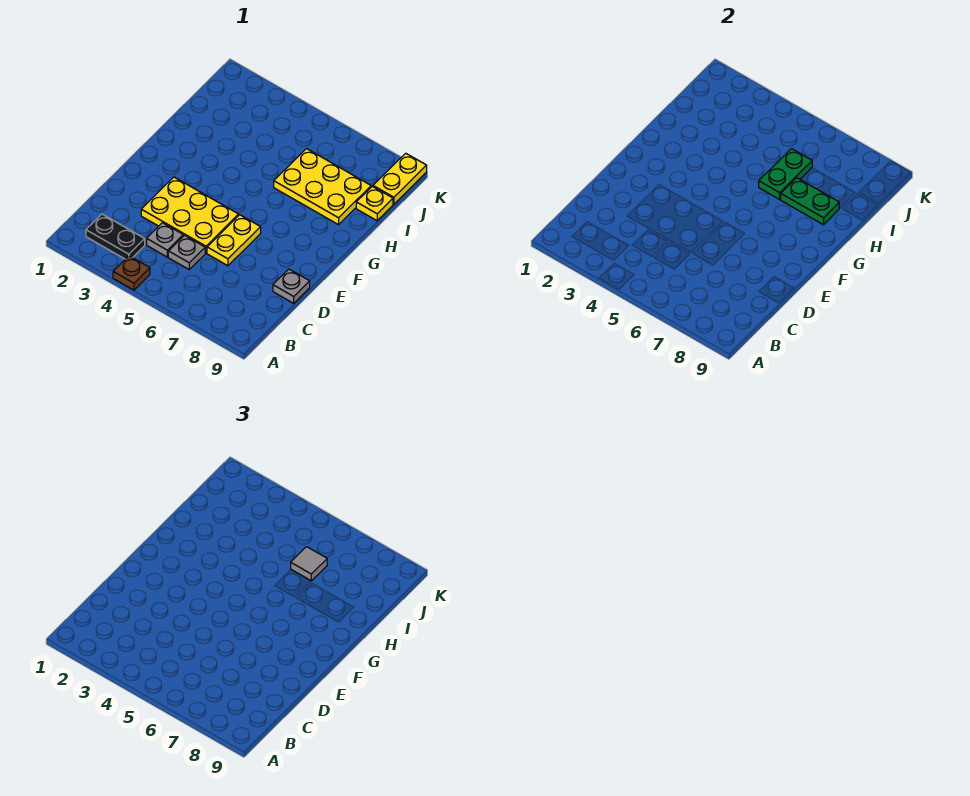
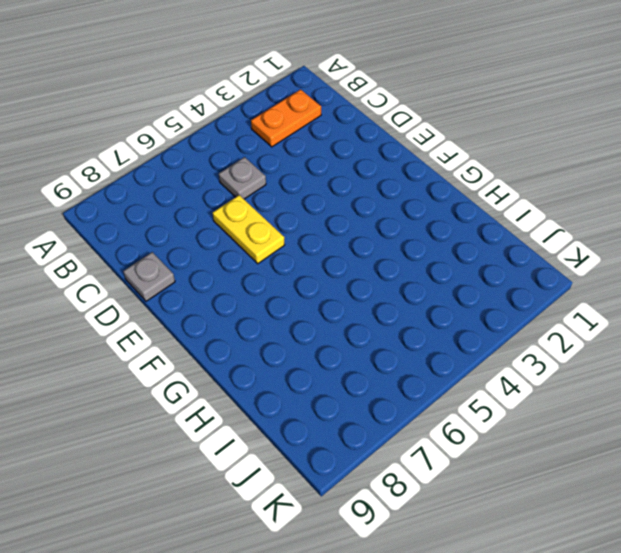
orange plate B2:B3 level 1 -> black plate B2:B3 level 1
none -> brown plate A4 level 1
none -> grey plate C4 level 1
none -> yellow plate D3:E5 level 1

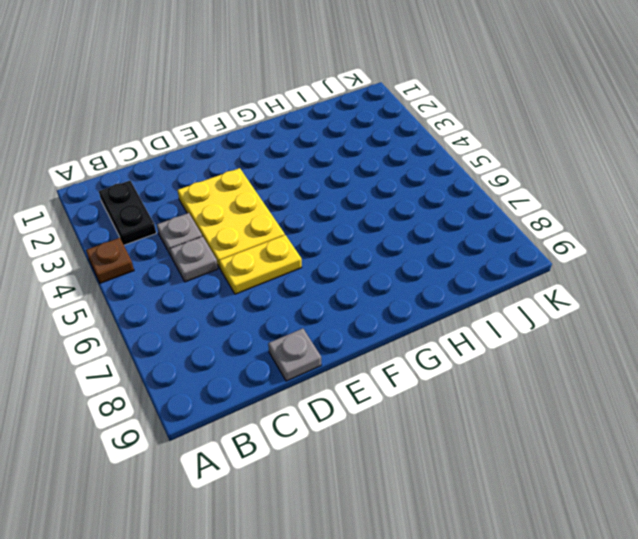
none -> yellow plate H6:I8 level 1
none -> yellow plate I9 level 1
none -> yellow plate J9:K9 level 1

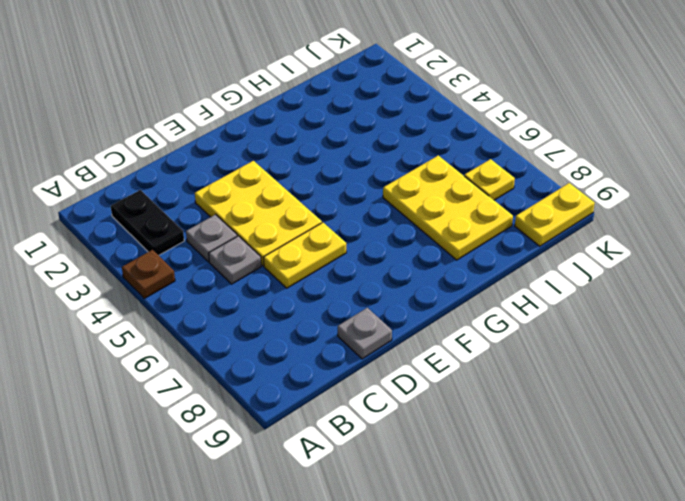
yellow plate J7 level 1 -> yellow plate I9 level 1
none -> green plate H6:I6 level 2
none -> green plate H7:H8 level 2
none -> grey tile I6 level 3

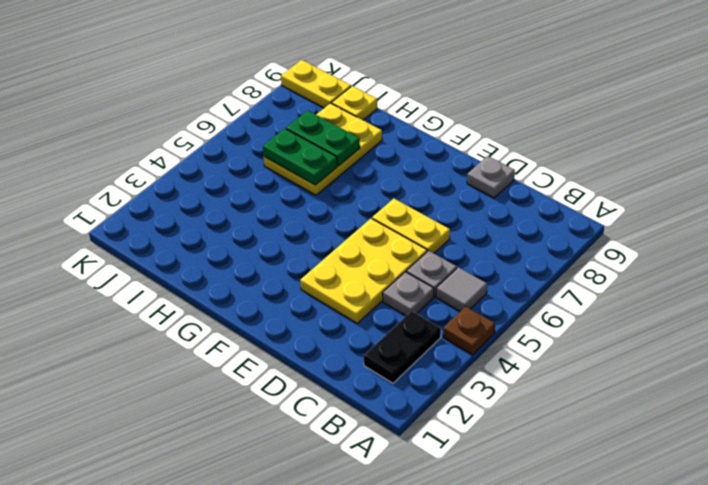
grey tile B5 level 1 -> grey tile I6 level 3
green plate H7:I7 level 2 -> green plate H7:H8 level 2

